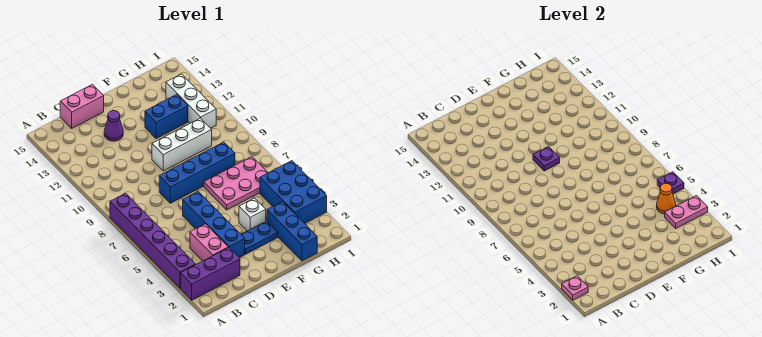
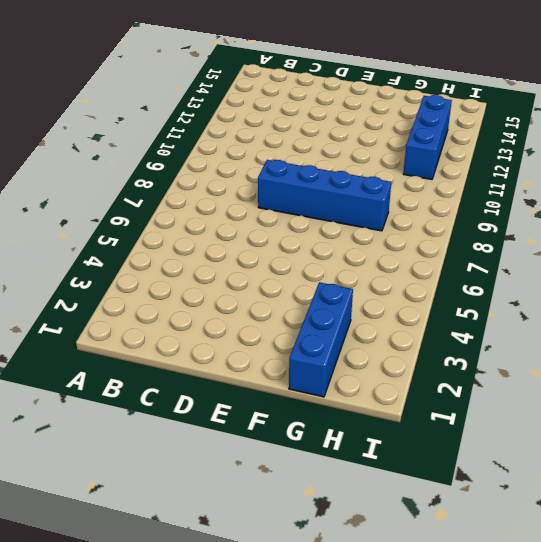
blue brick H11:H13 level 1 -> white brick H11:H13 level 1
none -> purple brick A2:C2 level 1
none -> purple brick A3:A8 level 1
none -> pink brick C3:C4 level 1

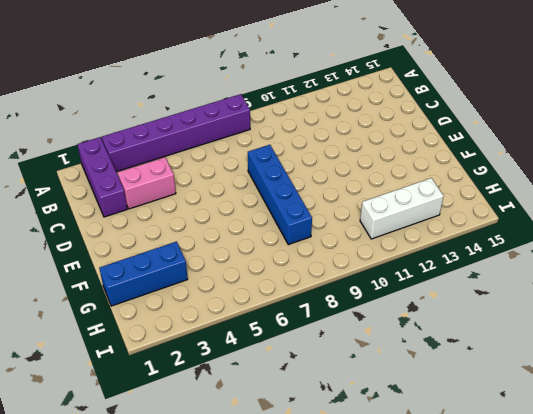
none -> pink brick C15:D15 level 1
none -> blue brick D3:D6 level 1
none -> purple cone D13 level 1

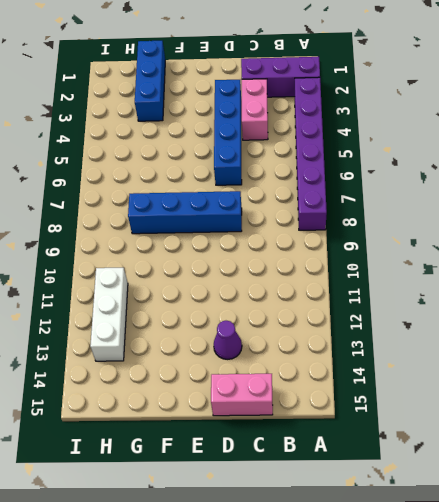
none -> blue plate E3:F3 level 1
none -> white brick E10:G10 level 1
none -> white brick F4 level 1

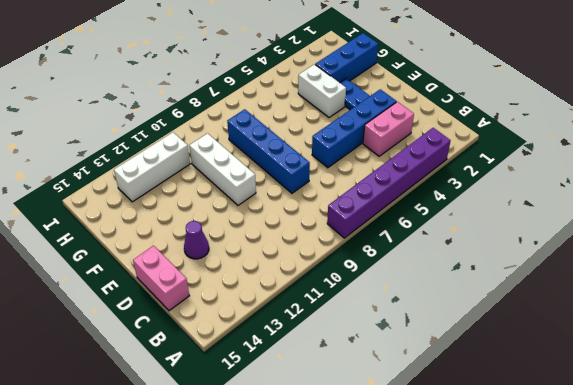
white brick F4:G4 level 1 -> white brick F4 level 1
none -> purple brick A2:C2 level 1
none -> pink plate F6:H7 level 1
none -> blue brick F12:G12 level 1

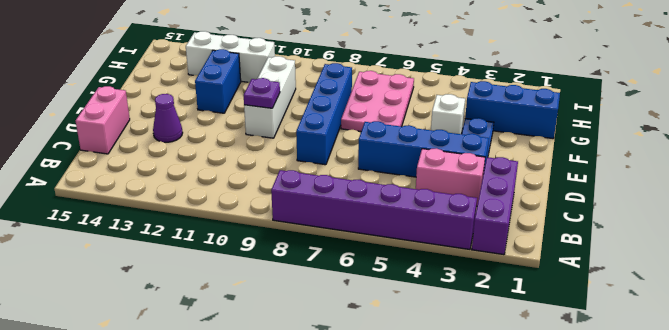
none -> blue brick H3:I5 level 1
none -> pink plate A2 level 2
none -> pink plate H3:I3 level 2

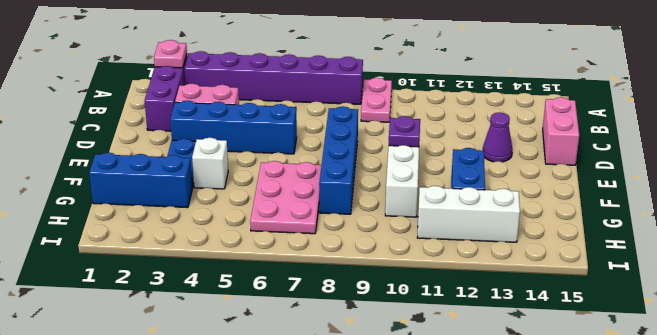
pink plate A9:B9 level 1 -> pink plate H3:I3 level 2
none -> blue brick H3:I5 level 1
none -> orange cone H4 level 2
none -> purple plate I5 level 2

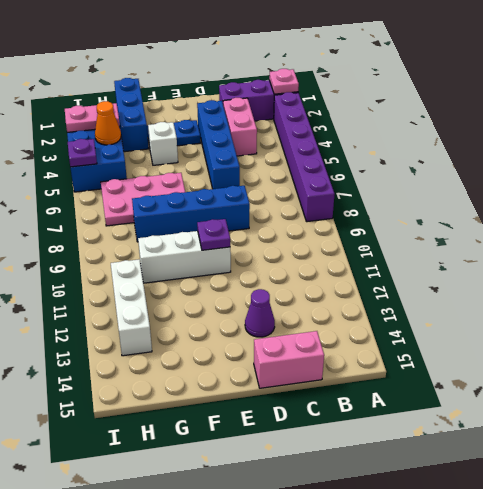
none -> blue brick F12:G12 level 1

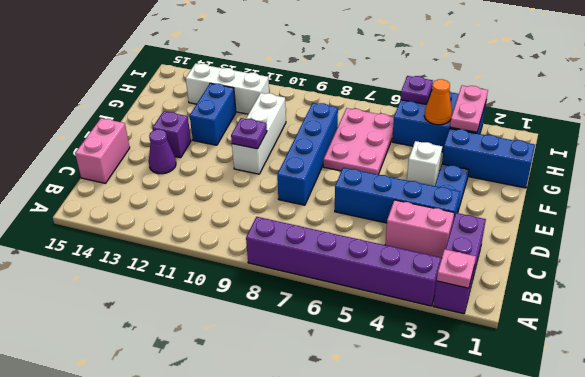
purple brick E13 level 1 -> none

